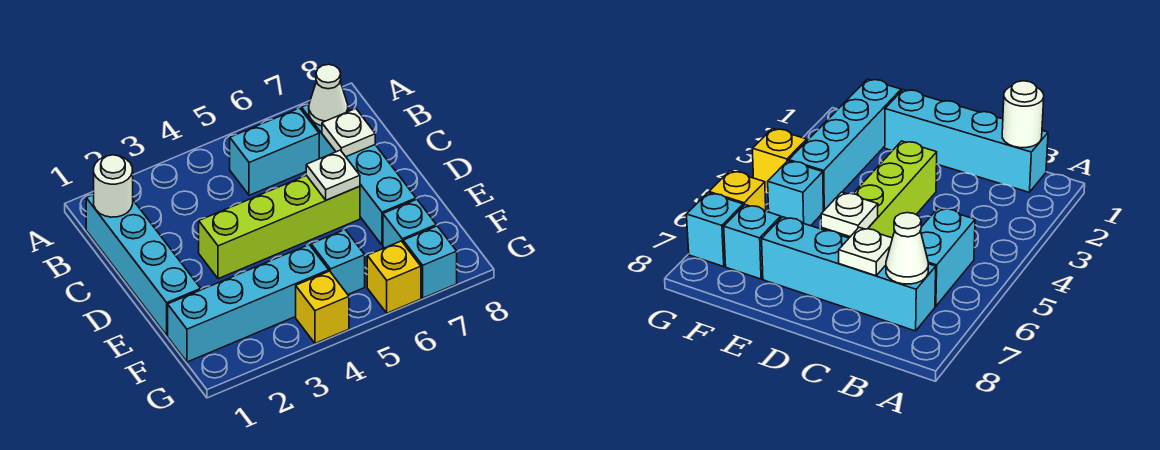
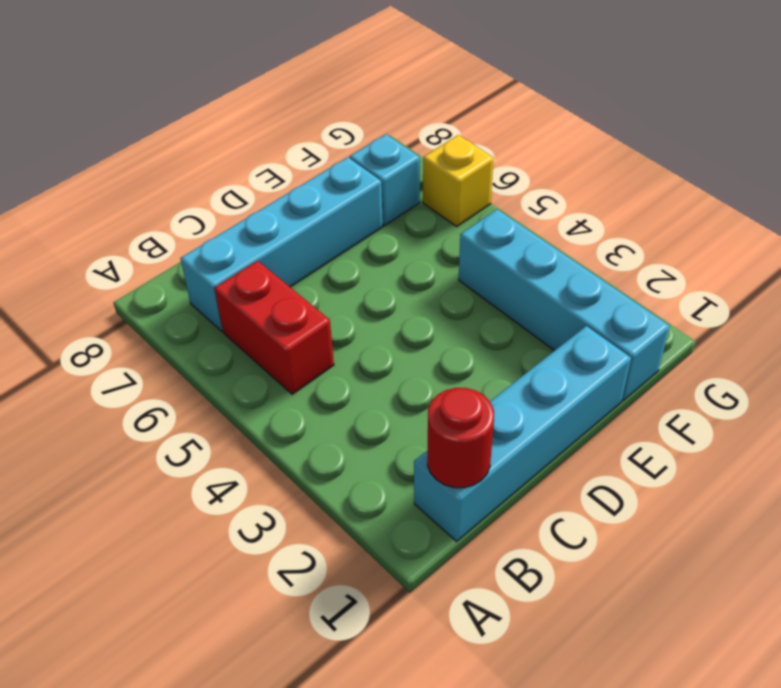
red round brick B1 level 2 -> white round brick B1 level 2
red brick B5:B6 level 1 -> cyan brick B5:B6 level 1
none -> lime brick D3:D6 level 1
none -> cyan brick F5 level 1
none -> yellow brick G4 level 1

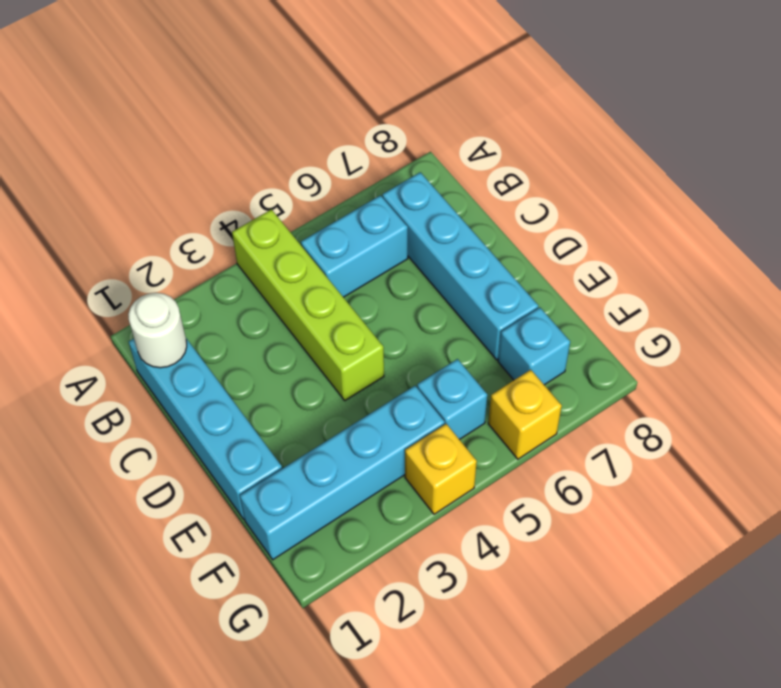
lime brick A4:D4 level 1 -> lime brick D3:D6 level 1
none -> cyan brick G7 level 1
none -> white cone B7 level 2
none -> white plate C7 level 2

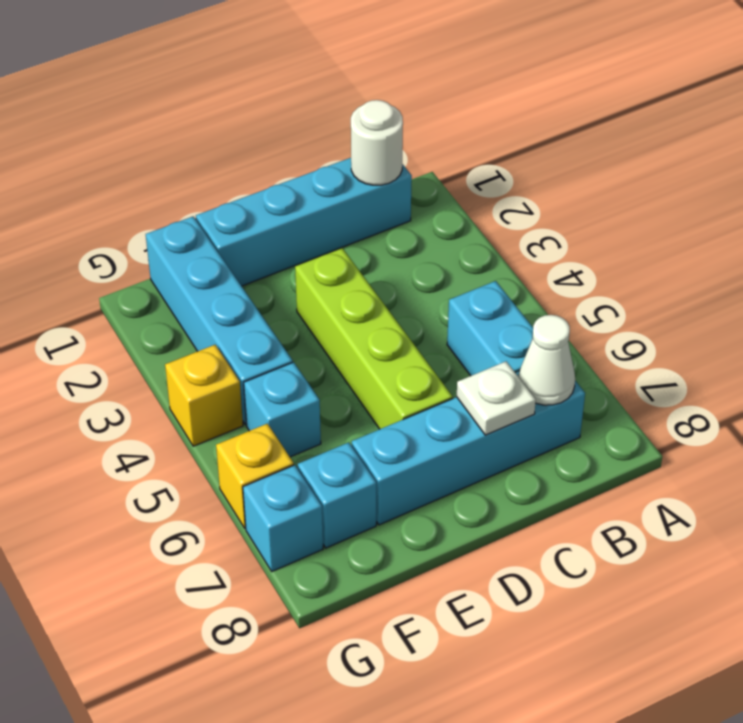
none -> white plate D6 level 2

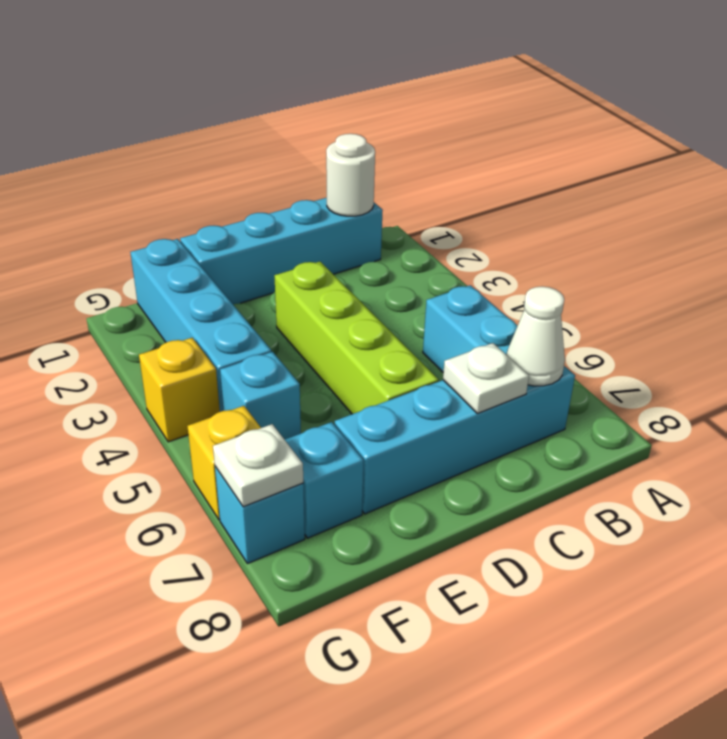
white plate G7 level 2 -> white plate D6 level 2

